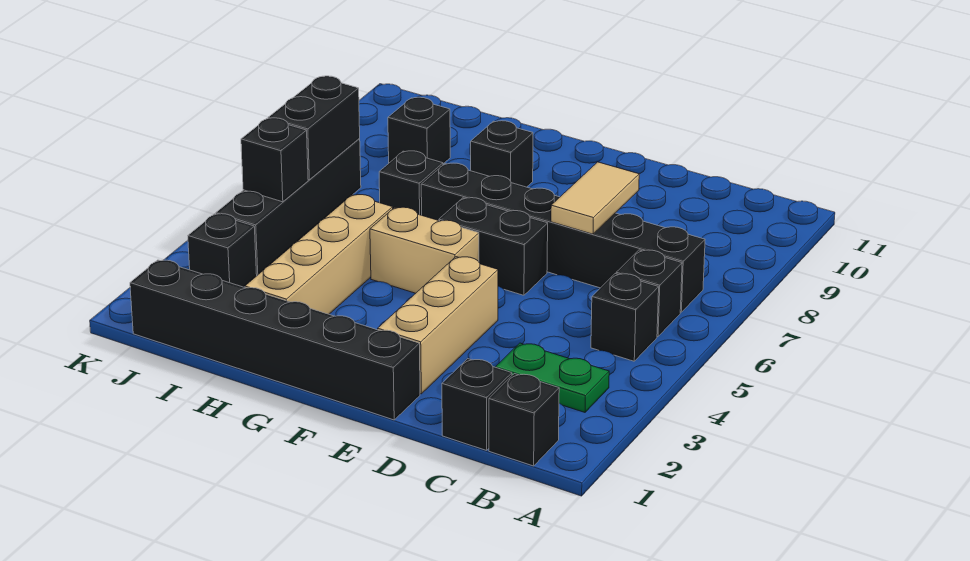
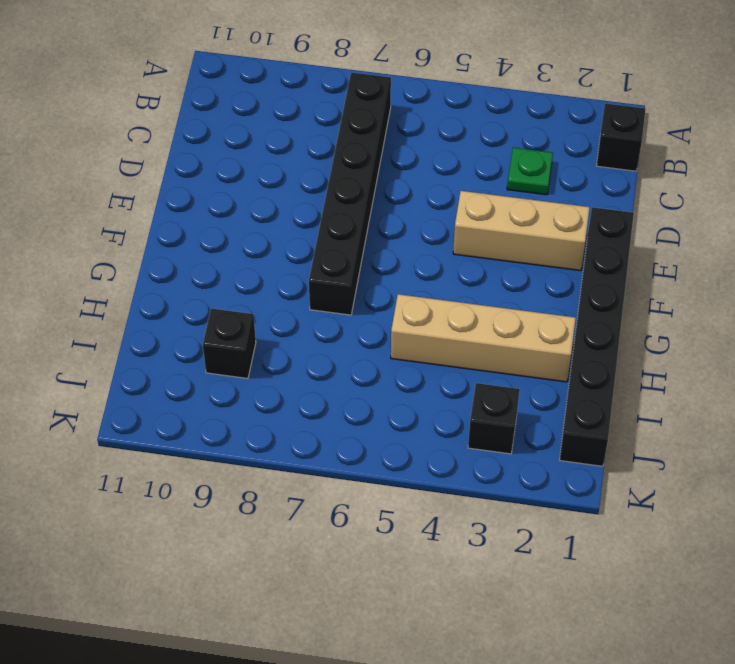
green plate C3 level 1 -> green plate B3:C3 level 1
none -> black brick B5 level 1
none -> black brick B6 level 1
none -> black brick C1 level 1

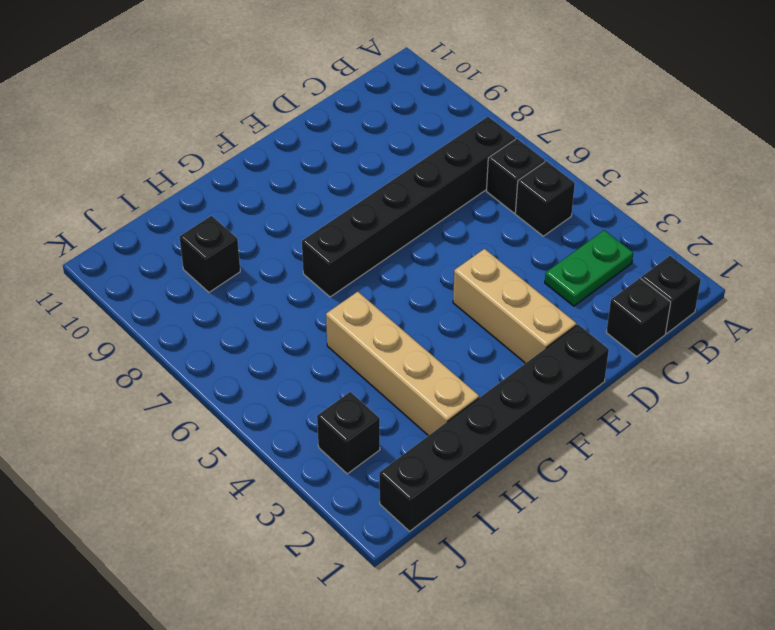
none -> black brick E6:F6 level 1
none -> tan brick F5:G5 level 1
none -> black brick G9 level 1

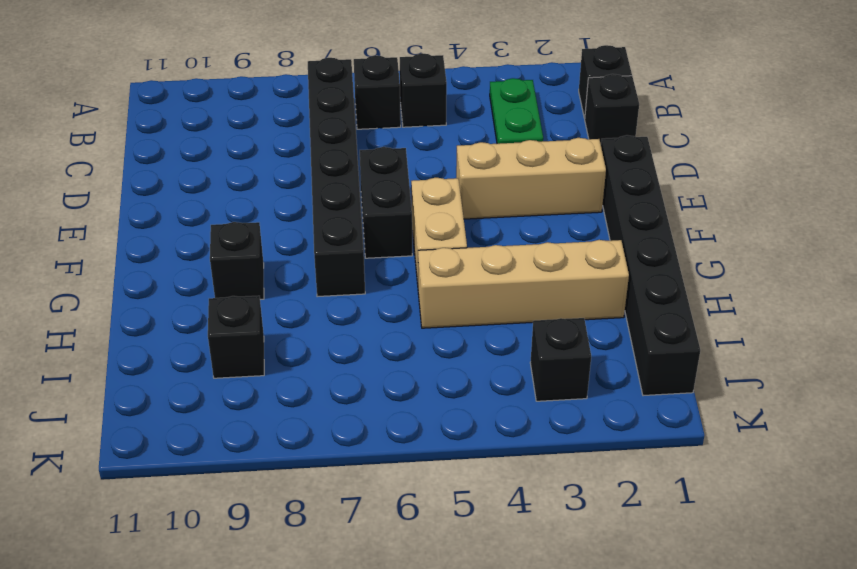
none -> black brick H7 level 1
none -> black brick J4:J7 level 1
none -> tan tile D7:D8 level 2

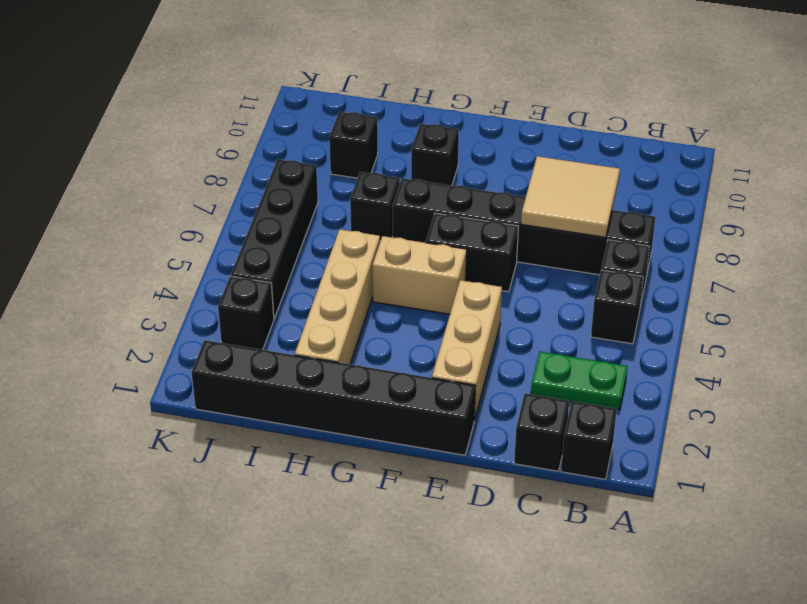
tan tile C7:D8 level 2 -> tan tile D7:D8 level 2
none -> black brick J5 level 2
none -> black brick J6:J7 level 2

